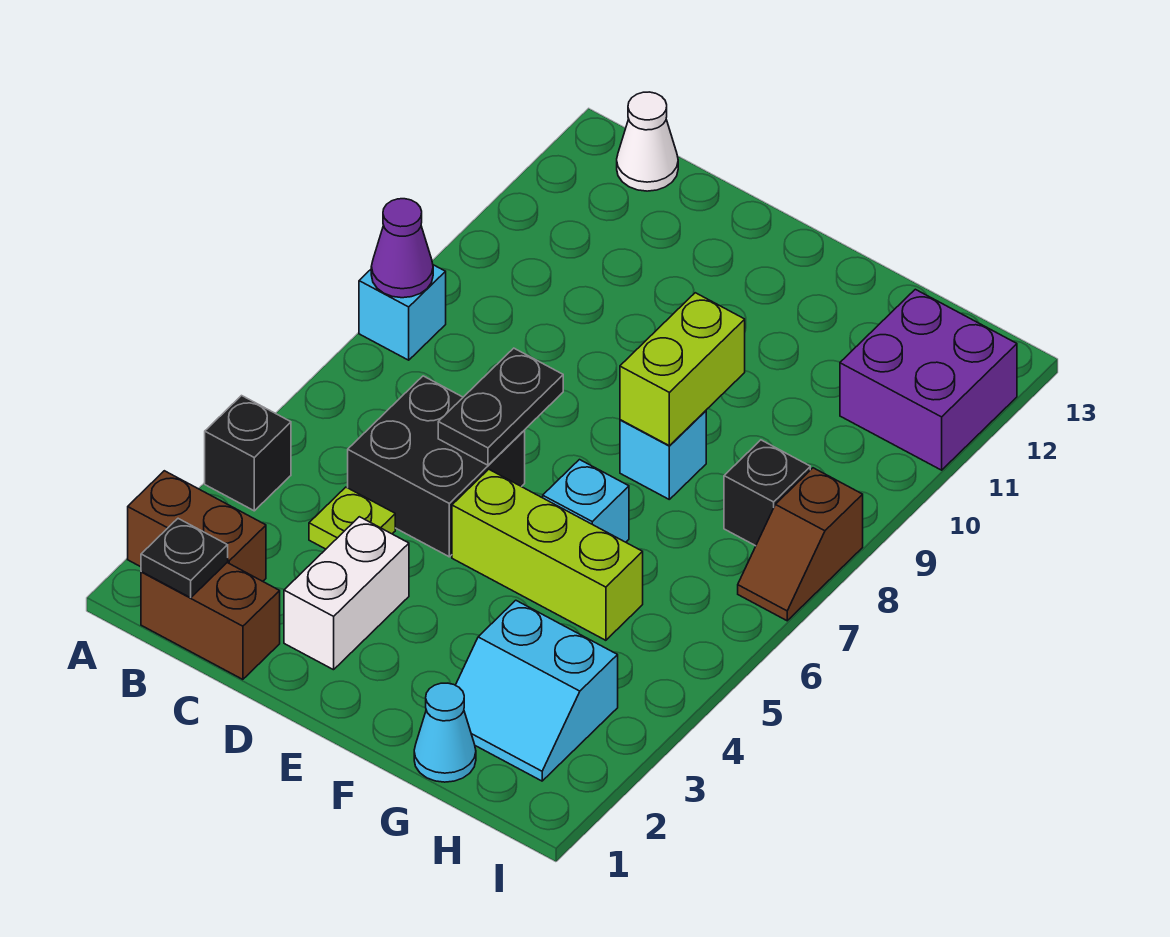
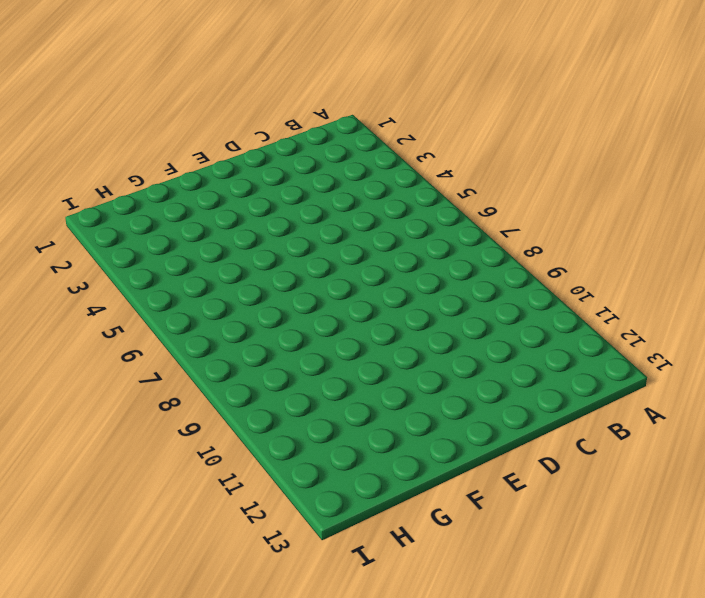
none -> brown brick A2:B2 level 1
none -> black brick A4 level 1
none -> cyan brick A8 level 1

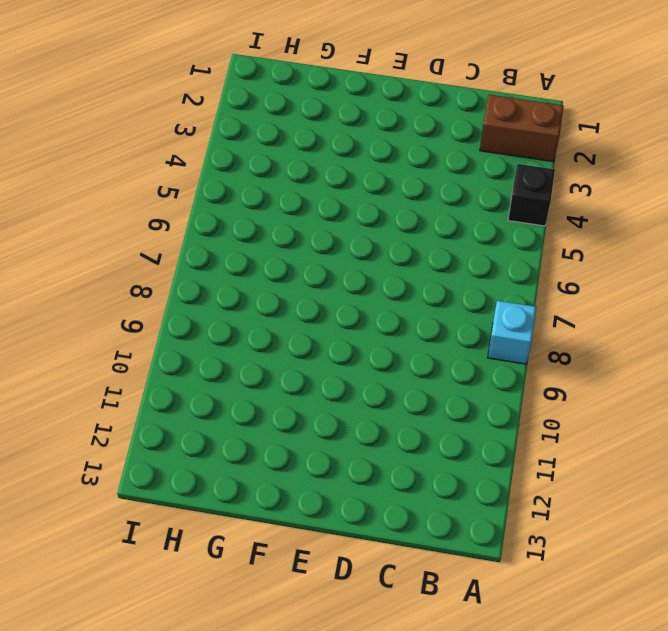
none -> brown brick B1:C1 level 1
none -> white cone B13 level 1
none -> lime plate C4 level 1

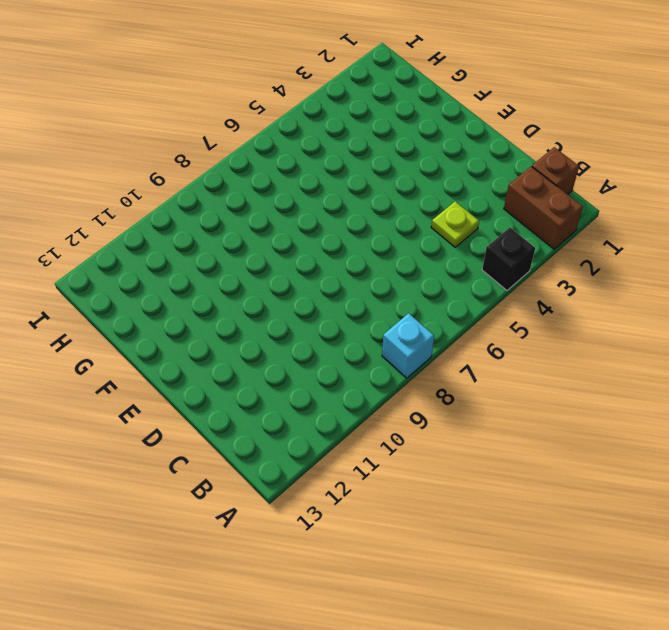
brown brick B1 level 1 -> brown brick B1:C1 level 1
none -> white cone B13 level 1
none -> black brick C5:D6 level 1
none -> white brick D2:D3 level 1

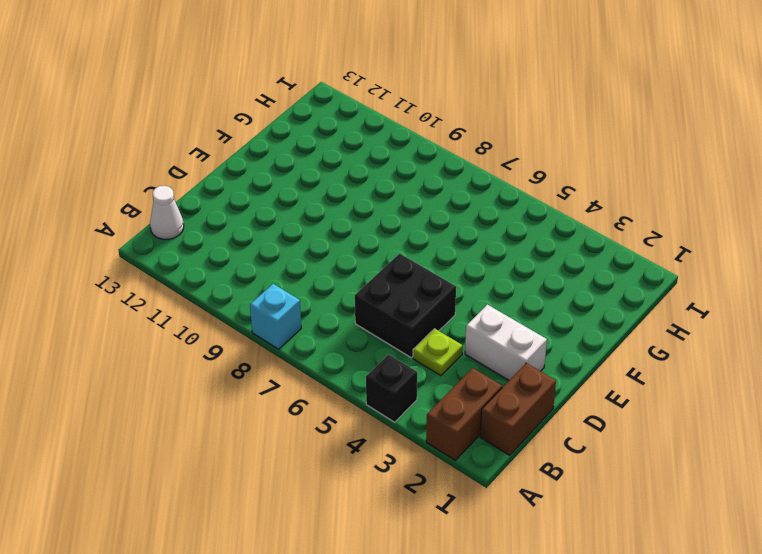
none -> lime brick E5:G5 level 1
none -> cyan brick F6 level 1
none -> cyan brick F8 level 1

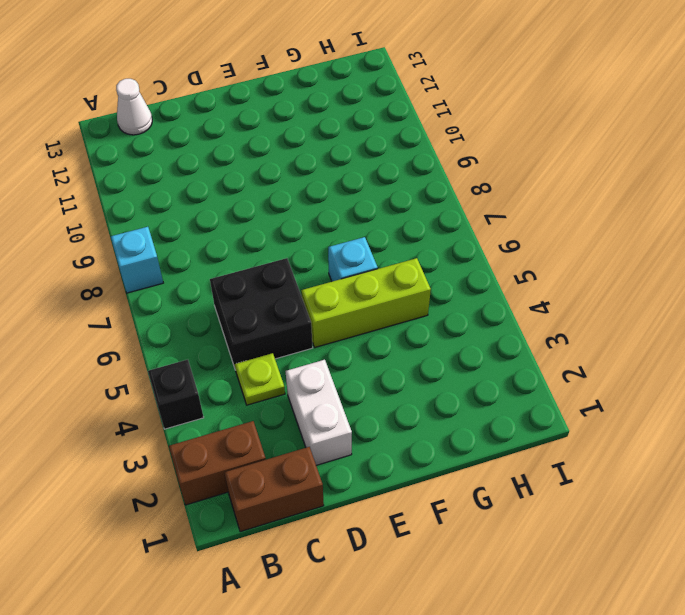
none -> cyan brick F8 level 1
none -> cyan cone G1 level 1
none -> cyan slope G2:H3 level 1 top 3

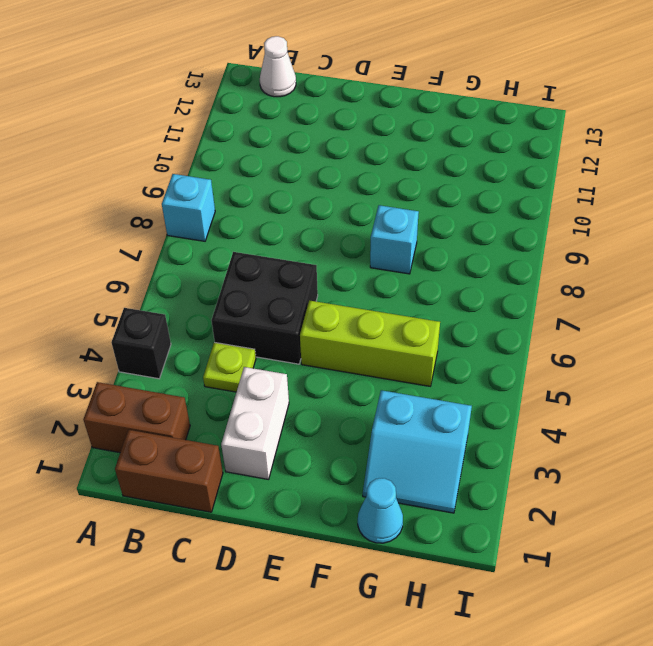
none -> cyan brick F6 level 1
none -> black brick H8 level 1
none -> purple brick H11:I12 level 1

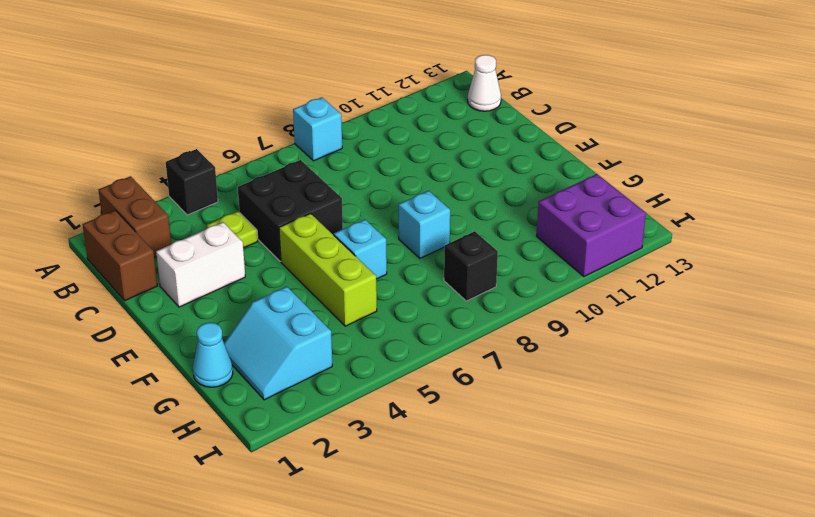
none -> brown slope I7:I8 level 1 top 8
none -> purple cone A8 level 2
none -> black plate B1 level 2

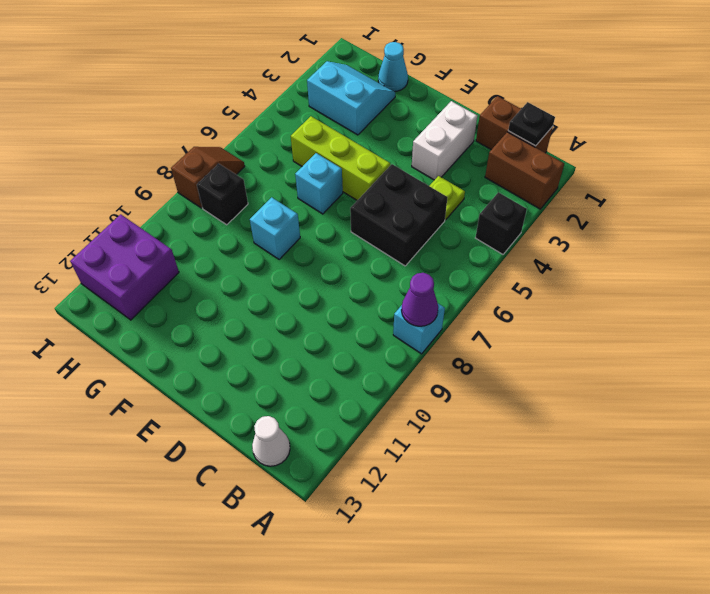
none -> black plate D6:D7 level 2
none -> lime brick F8:F9 level 2

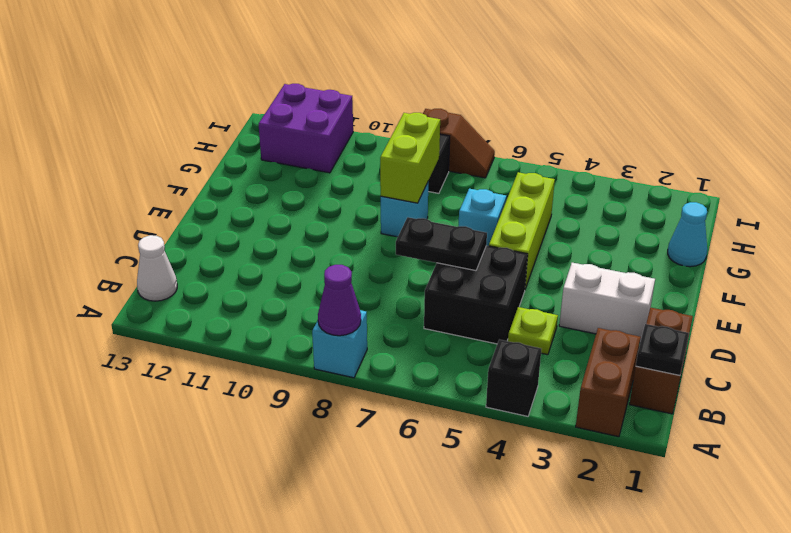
lime brick F8:G8 level 2 -> lime brick F8:F9 level 2
none -> cyan slope G2:H3 level 1 top 3

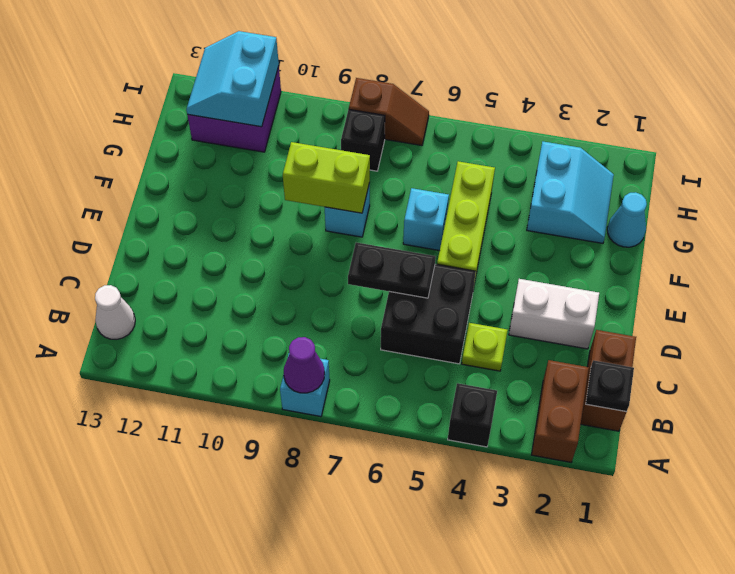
cyan slope H11:I12 level 2 top 11 -> none

